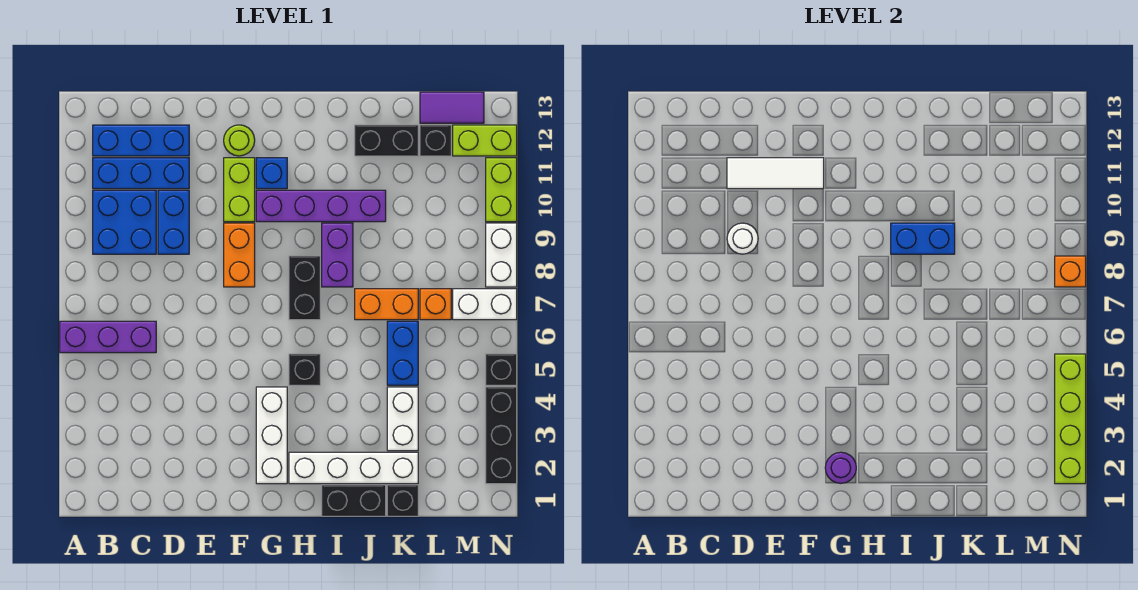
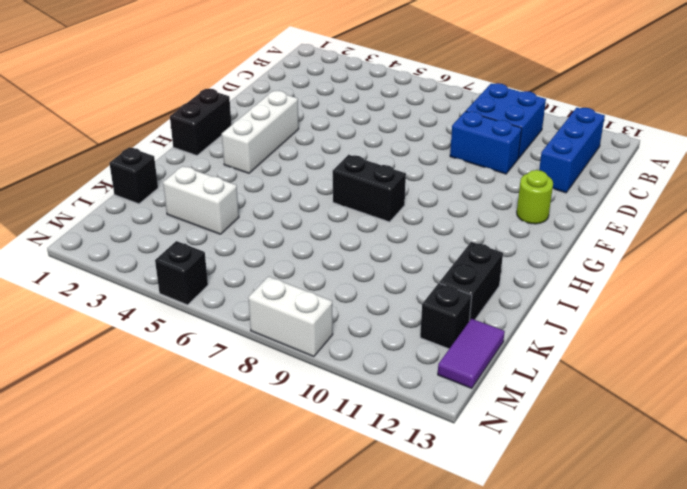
white brick F3:H3 level 1 -> white brick G2:G4 level 1
black brick G1:H1 level 1 -> black brick I1:J1 level 1
none -> purple brick A6:C6 level 1
none -> blue brick B11:D11 level 1
none -> orange brick F8:F9 level 1
none -> lime brick F10:F11 level 1

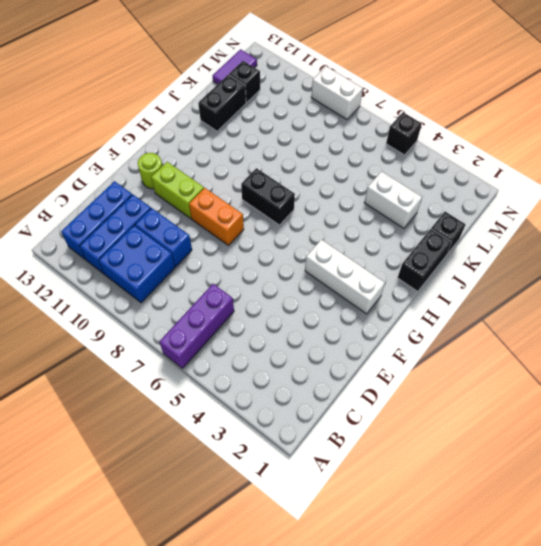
none -> purple brick G10:J10 level 1
none -> blue brick G11 level 1
none -> white brick H2:K2 level 1
none -> black brick H5 level 1

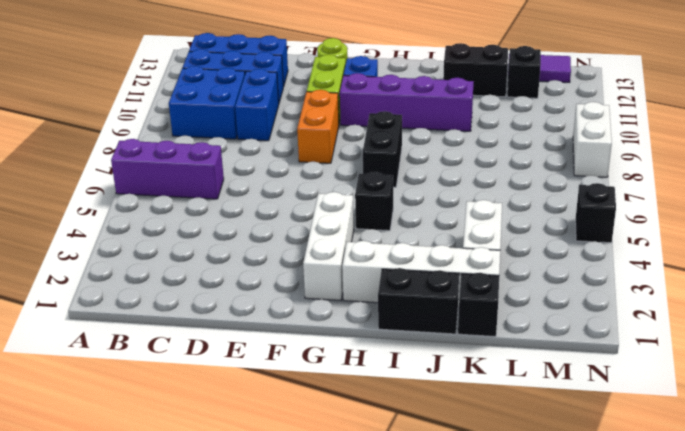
none -> purple brick I8:I9 level 1
none -> orange brick J7:K7 level 1
none -> blue brick K5:K6 level 1
none -> orange brick L7 level 1

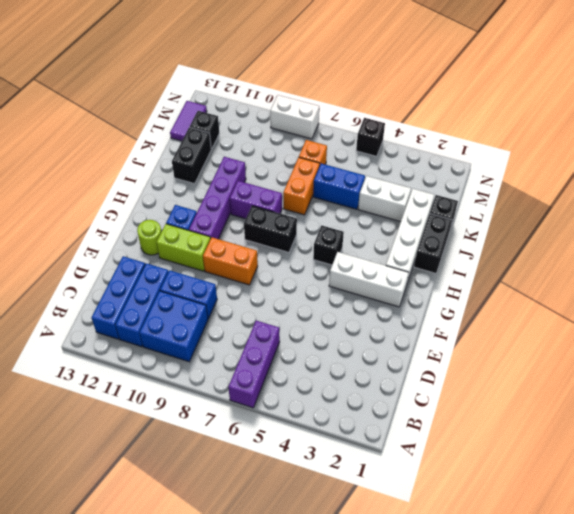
none -> white brick M7:N7 level 1
none -> lime brick M12:N12 level 1
none -> black brick N2:N4 level 1
none -> lime brick N10:N11 level 1

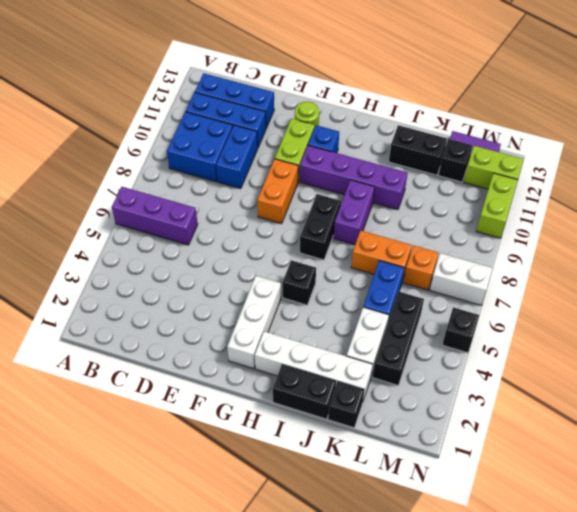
black brick L3:L5 level 1 -> black brick N2:N4 level 1
none -> white brick N8:N9 level 1
none -> white round brick D9 level 2
none -> white tile D11:F11 level 2
none -> purple round brick G2 level 2

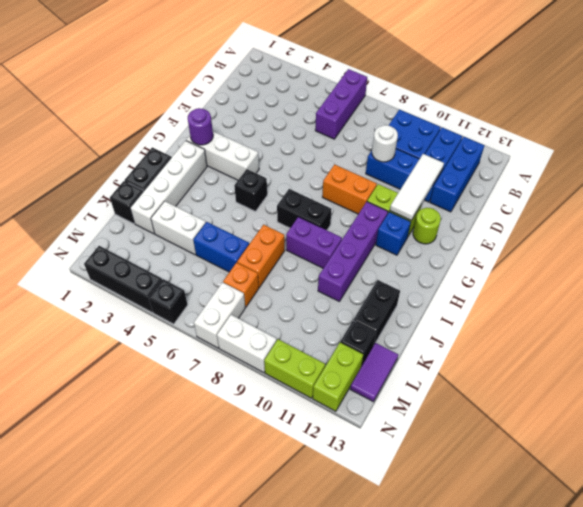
none -> blue brick I9:J9 level 2
none -> lime brick N2:N5 level 2
none -> orange brick N8 level 2

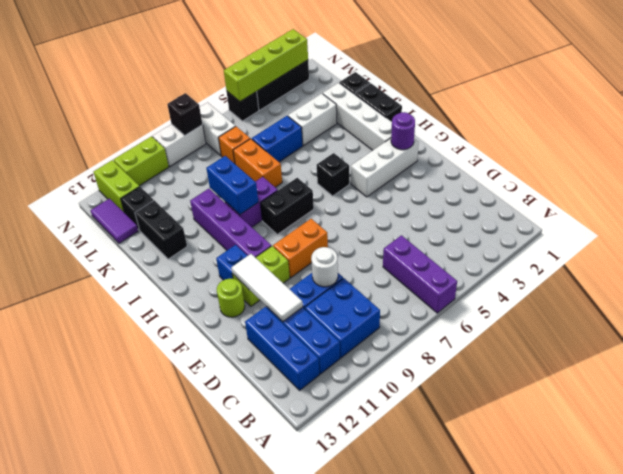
black brick N8 level 2 -> orange brick N8 level 2

